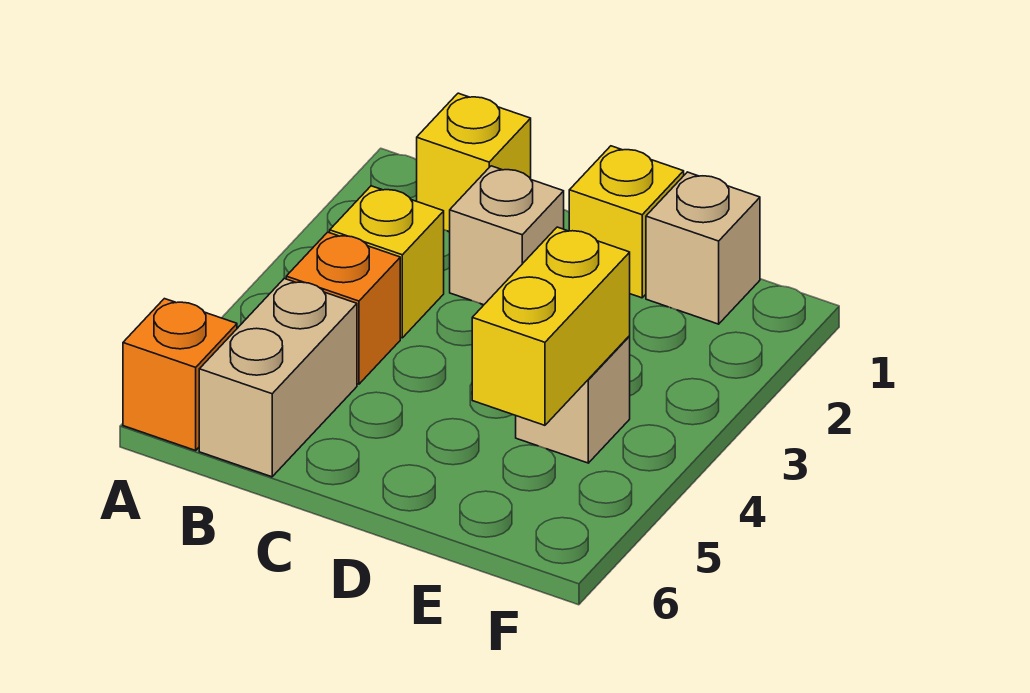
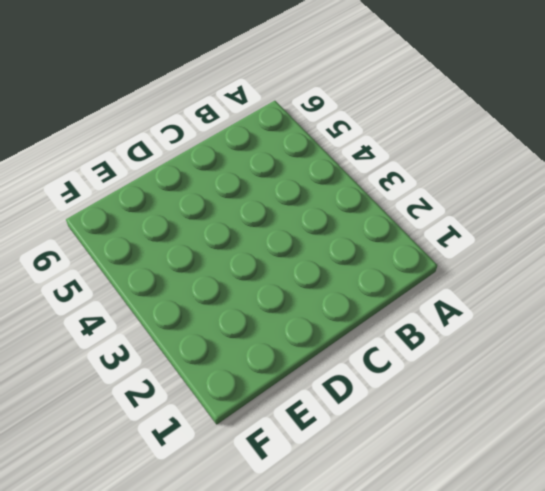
none -> orange brick A6 level 1
none -> yellow brick B1 level 1

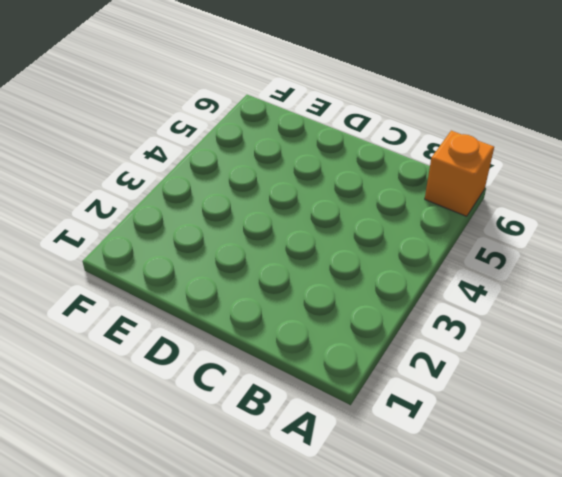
none -> yellow brick B1 level 1
none -> yellow brick B3 level 1

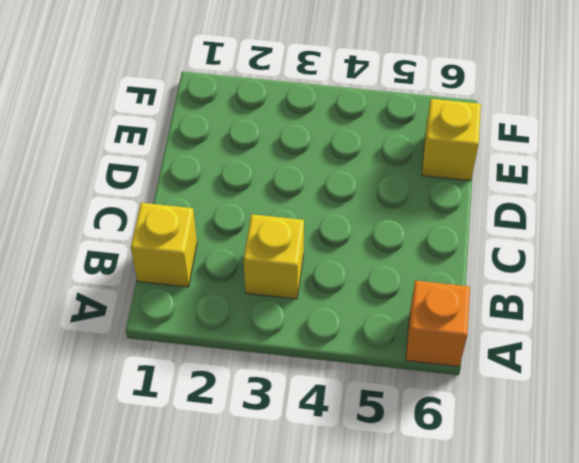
yellow brick E6 level 1 -> yellow brick D1 level 1
none -> orange brick B4 level 1
none -> tan brick B5:B6 level 1

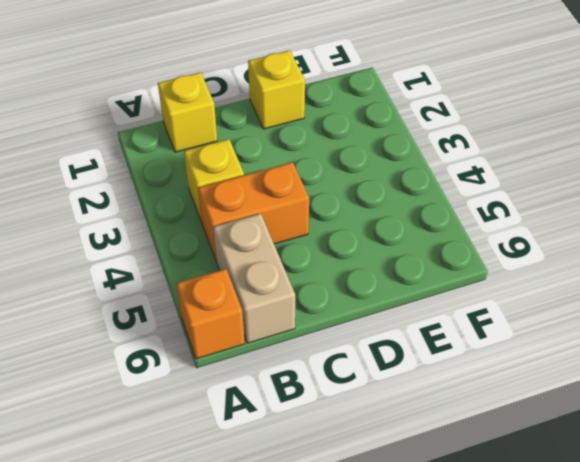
orange brick B4:C4 level 1 -> orange brick B4 level 1
none -> tan brick C2 level 1
none -> tan brick E1 level 1

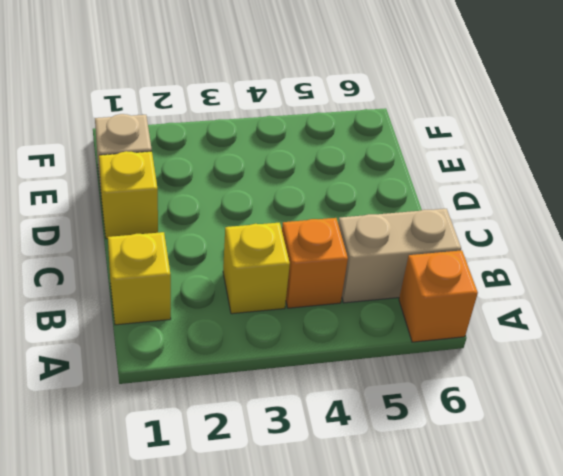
none -> tan brick C2 level 1
none -> tan brick E4 level 1

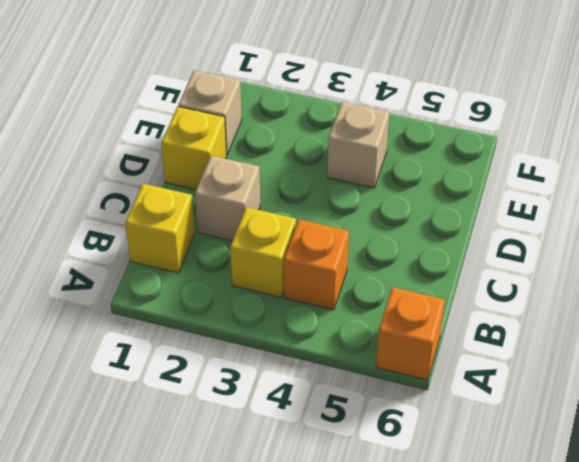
none -> tan brick B5:B6 level 1
none -> yellow brick E4:E5 level 2

